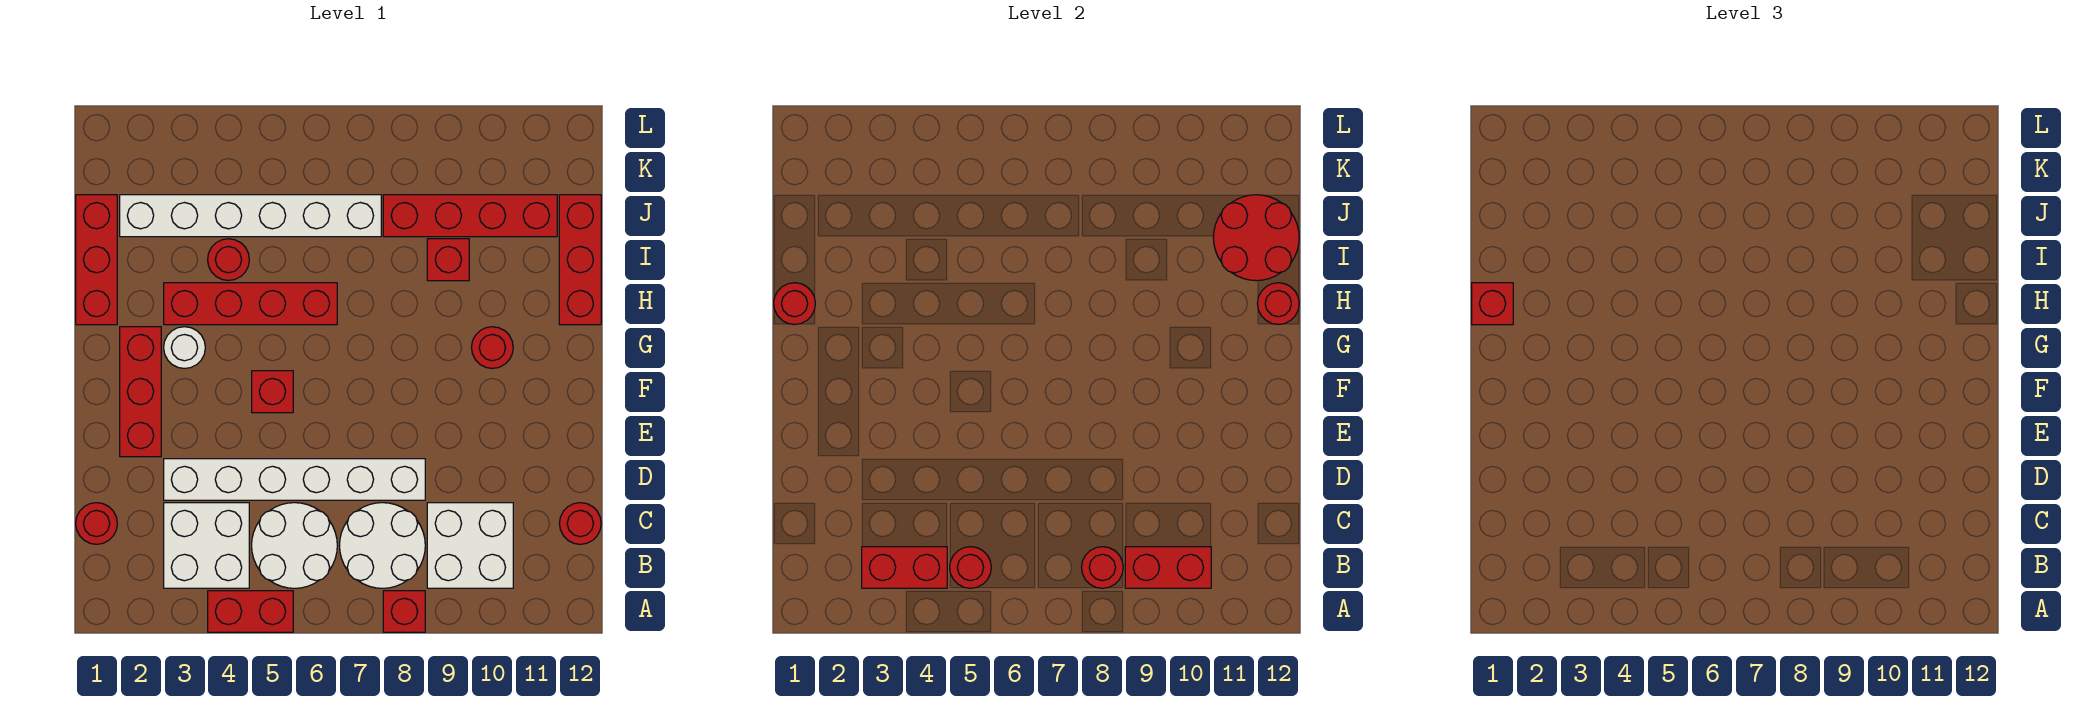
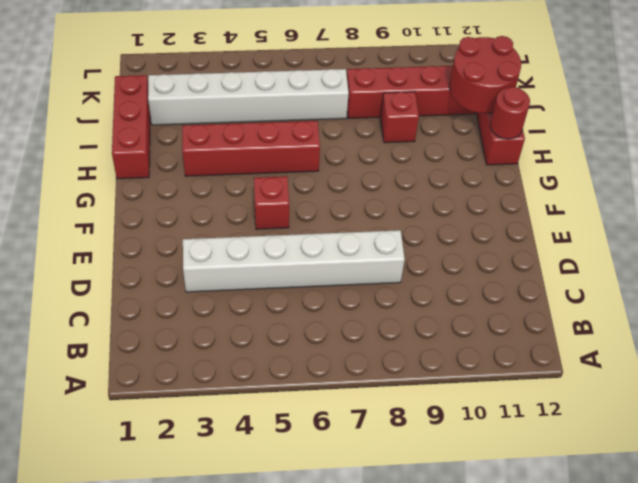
none -> red brick A4:A5 level 1
none -> red brick A8 level 1
none -> white brick B3:C4 level 1

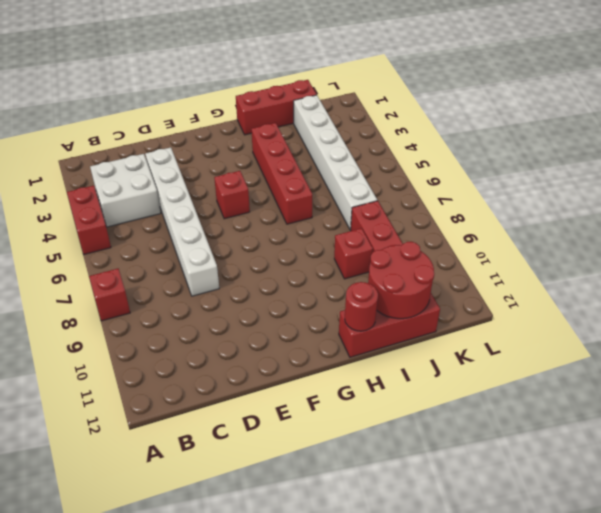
none -> white round brick B5:C6 level 1
none -> white round brick B7:C8 level 1
none -> white brick B9:C10 level 1

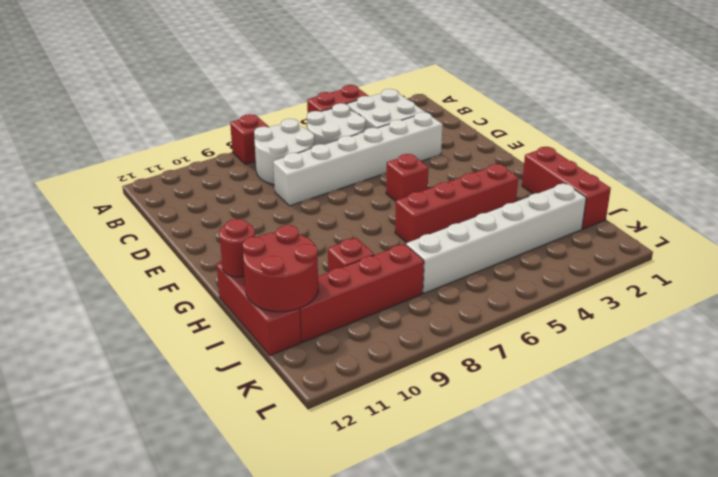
none -> white brick B9:C10 level 1
none -> red round brick C1 level 1
none -> red round brick C12 level 1

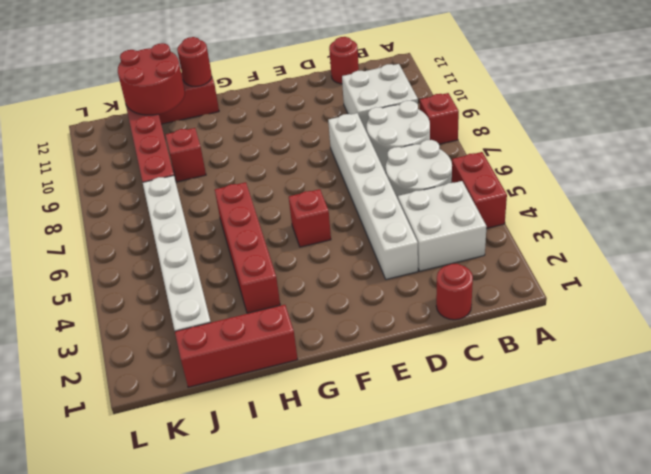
none -> red brick E2:G2 level 1
none -> white round brick G3 level 1
none -> red round brick G10 level 1

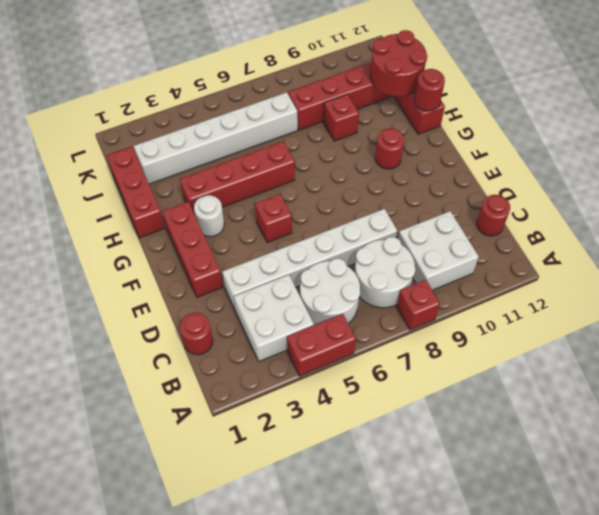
none -> red round brick I4 level 1
none -> red brick B3:B4 level 2
none -> red round brick B5 level 2

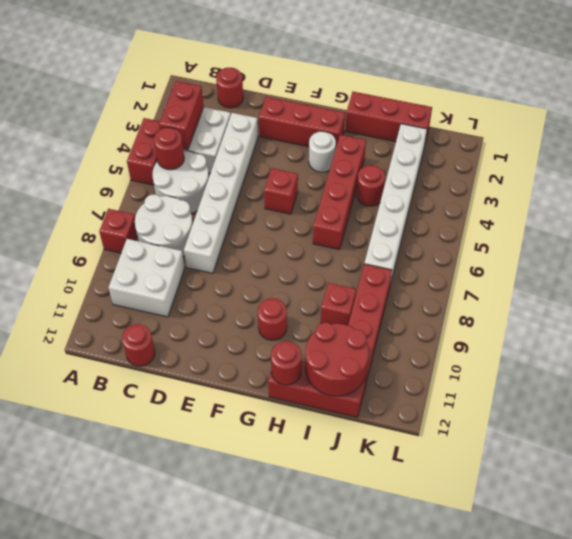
none -> red round brick B8 level 2
none -> red brick B9:B10 level 2
none -> red round brick H1 level 2

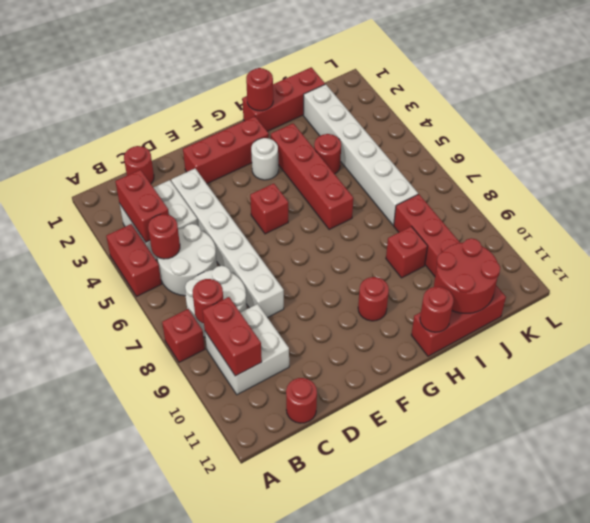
none -> red brick H1 level 3

